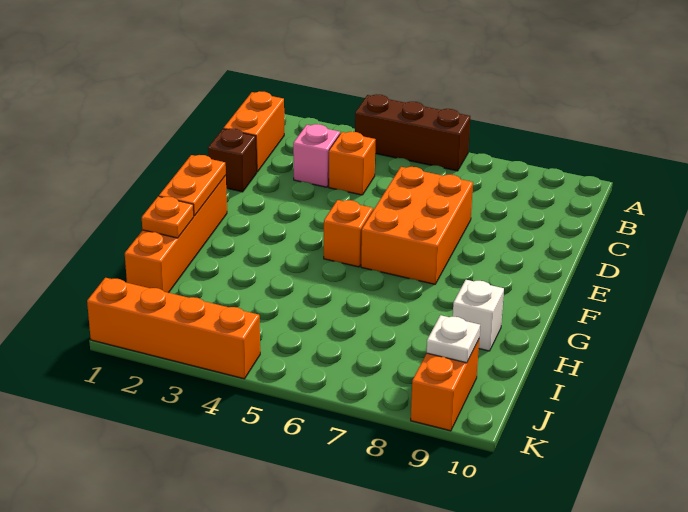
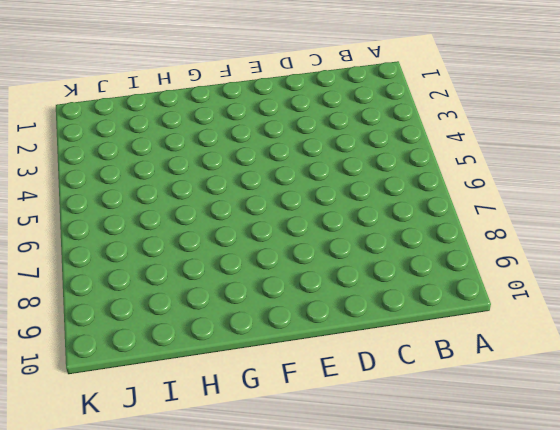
none -> brown brick A4:A6 level 1
none -> orange brick B1:C1 level 1
none -> pink brick C3 level 1

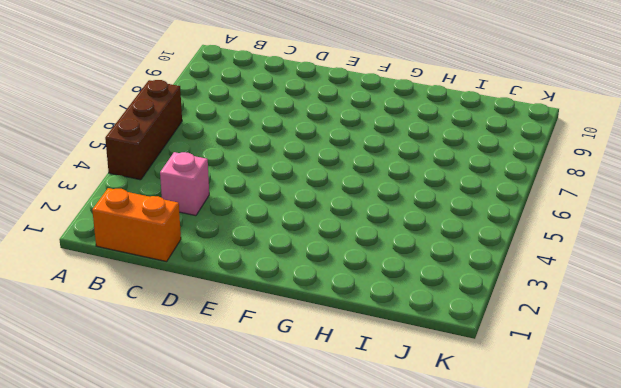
none -> orange brick C4 level 1
none -> brown brick D1 level 1
none -> orange brick D6:F7 level 1

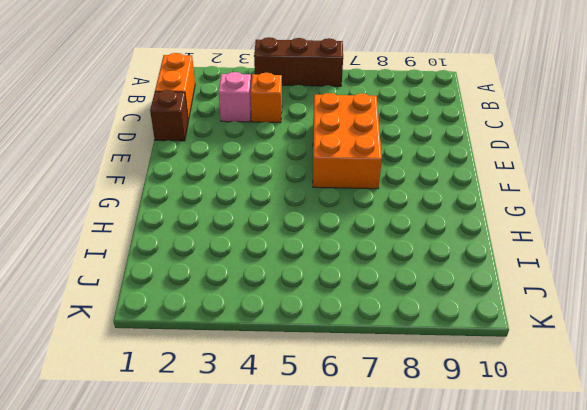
none -> orange brick F1:I1 level 1
none -> orange brick F5 level 1
none -> white brick H9 level 1

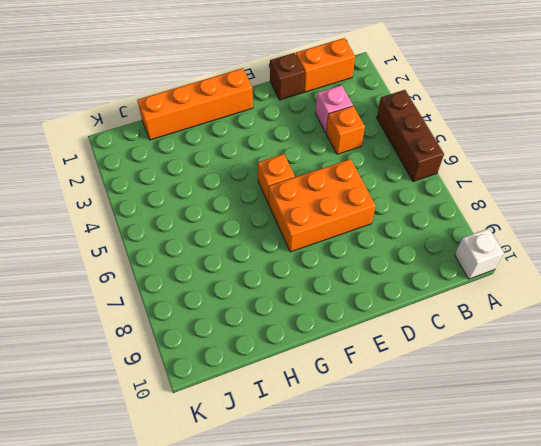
white brick A10 level 1 -> white brick H9 level 1
none -> orange brick J9:K9 level 1
none -> orange brick K1:K4 level 1
none -> orange plate F1:G1 level 2

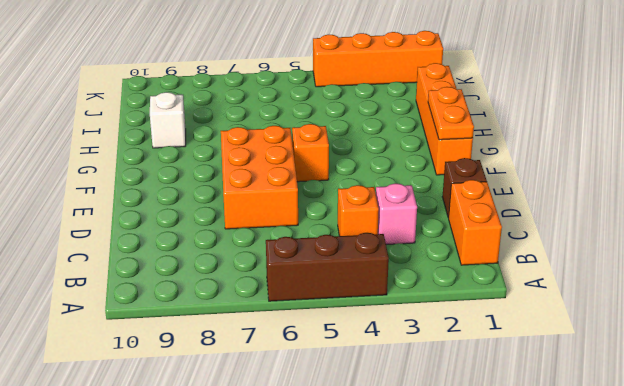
none -> orange brick J9:K9 level 1
none -> orange plate H1 level 2
none -> white plate J9 level 2

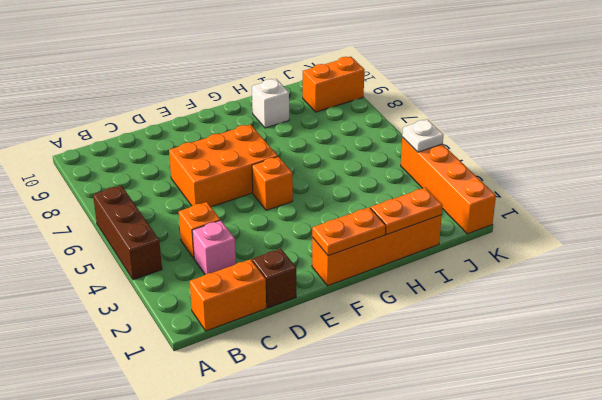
orange plate H1:I1 level 2 -> orange plate H1 level 2
white plate K4 level 2 -> white plate J9 level 2

